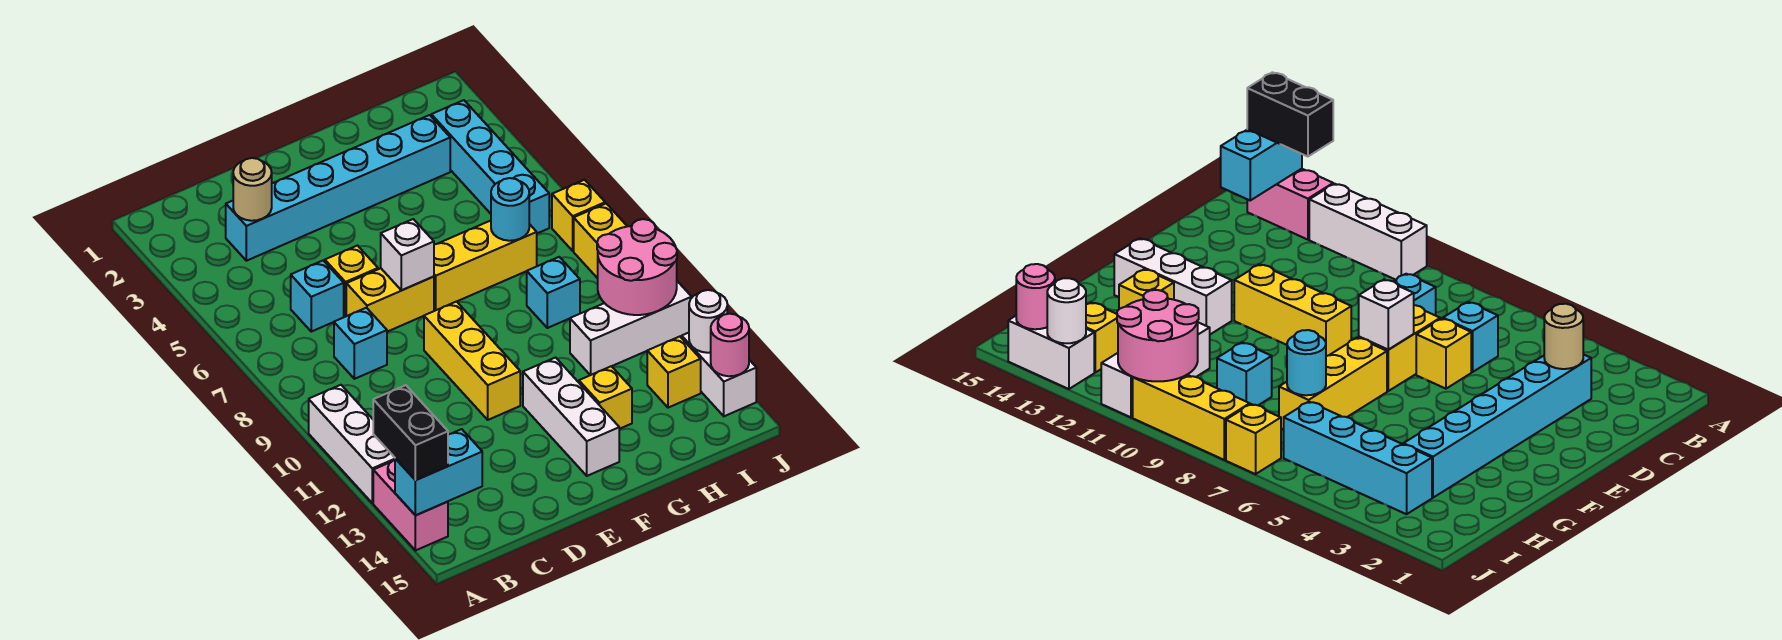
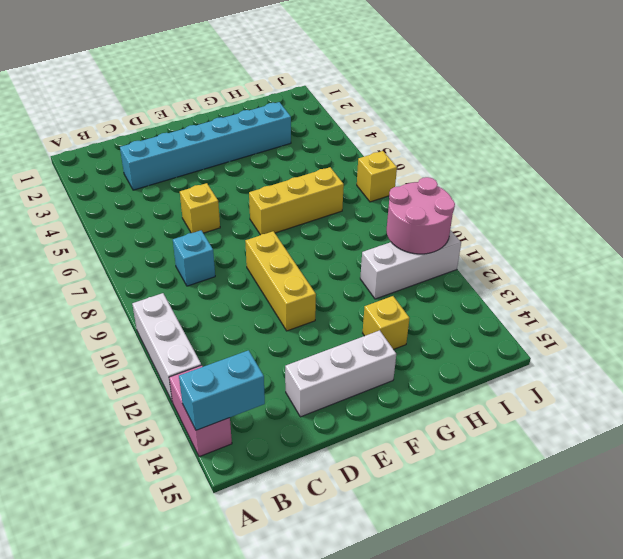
white brick D14:F14 level 1 -> white brick F12:F14 level 1
none -> cyan brick C6 level 1
none -> yellow brick D7:E7 level 1
none -> cyan brick H9 level 1

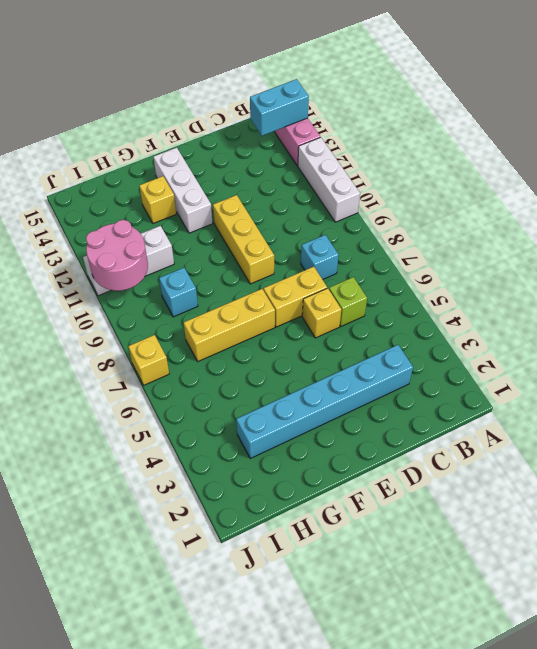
lime brick C6 level 1 -> cyan brick C6 level 1
none -> cyan brick I3:I6 level 1
none -> yellow brick I13 level 1
none -> yellow brick J8:J10 level 1

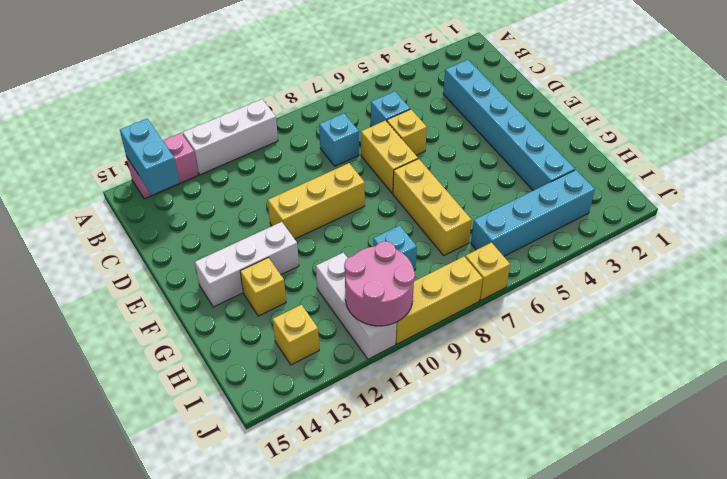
none -> white brick J13:J14 level 1
none -> tan round brick C3 level 2
none -> white brick E7 level 2

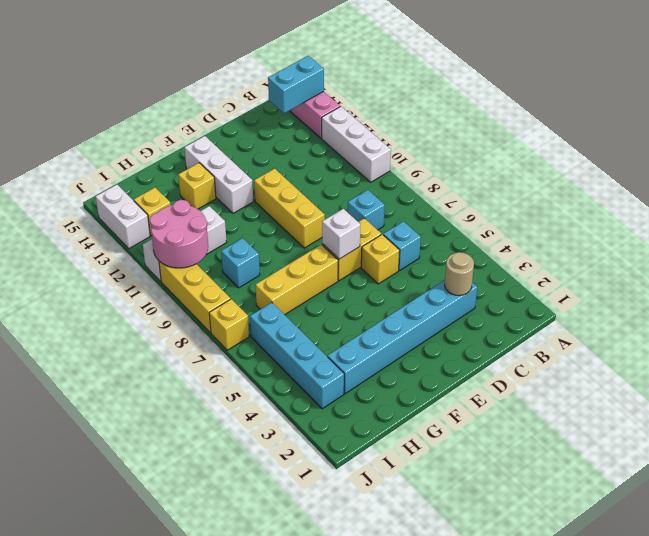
none -> cyan round brick H7 level 2
none -> white round brick J13 level 2
none -> pink round brick J14 level 2

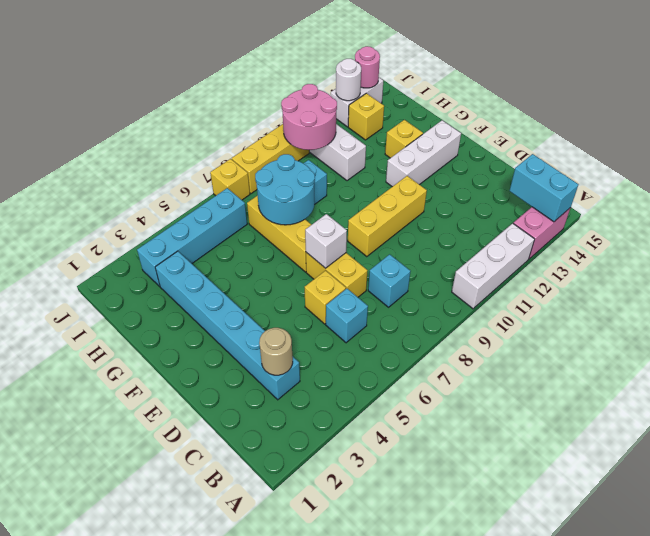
cyan round brick G7:H8 level 2 -> cyan round brick H7 level 2
none -> black brick A13:A14 level 3

